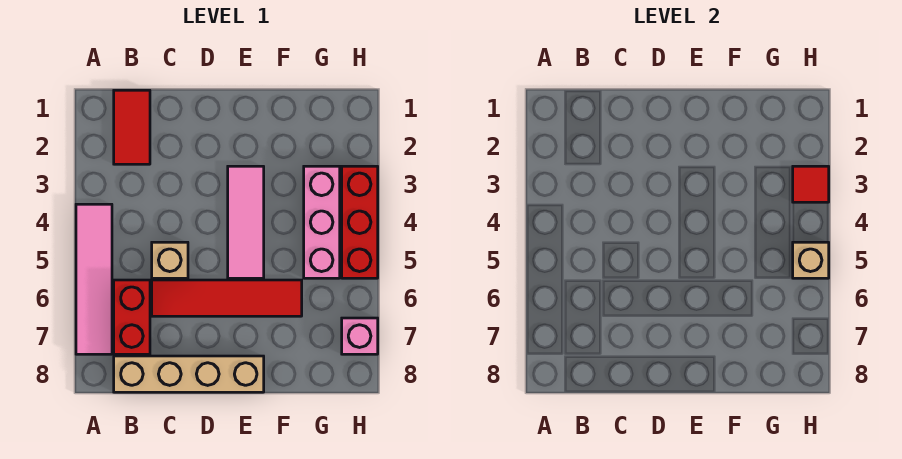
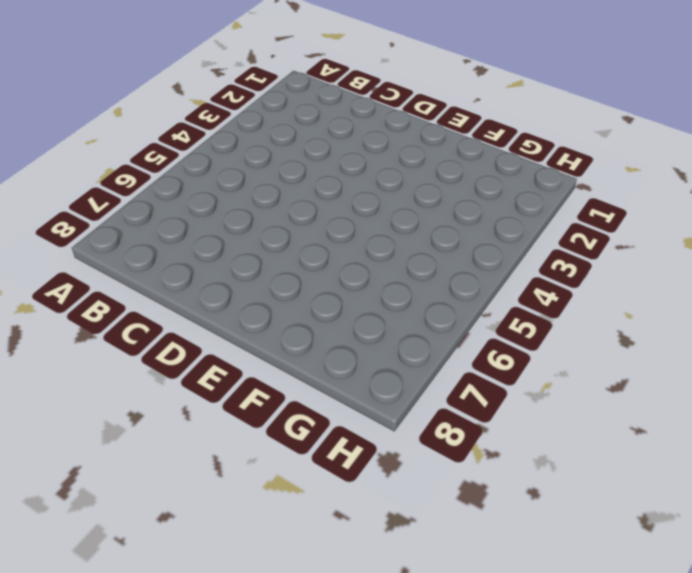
none -> pink tile A4:A7 level 1
none -> red tile B1:B2 level 1
none -> red brick B6:B7 level 1

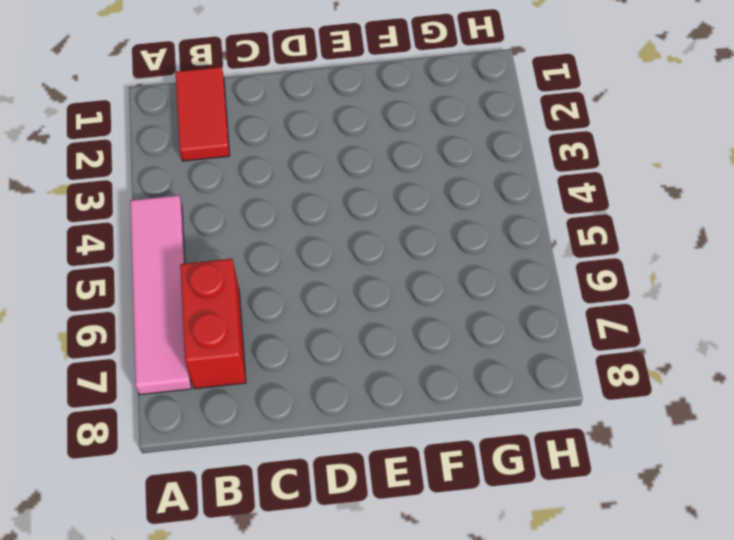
none -> tan brick B8:E8 level 1
none -> tan brick C5 level 1
none -> red tile C6:F6 level 1

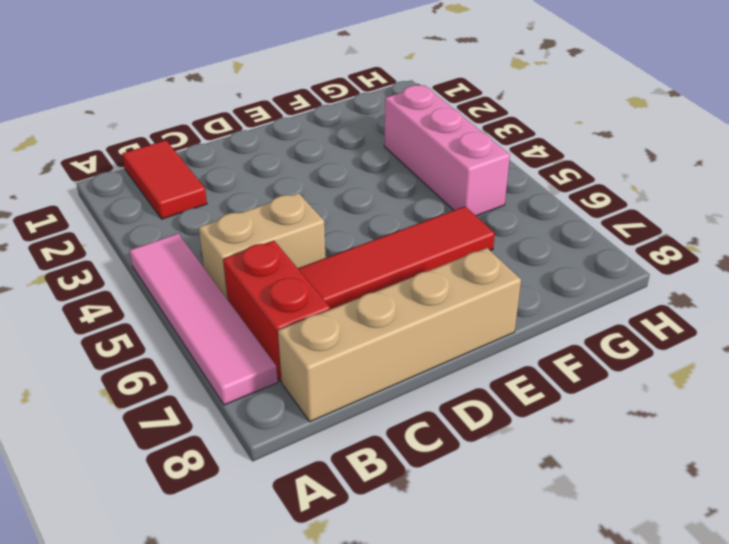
tan brick B5:C5 level 1 -> tan brick C5 level 1
none -> pink tile E3:E5 level 1
none -> red brick H3:H5 level 1
none -> pink brick H7 level 1

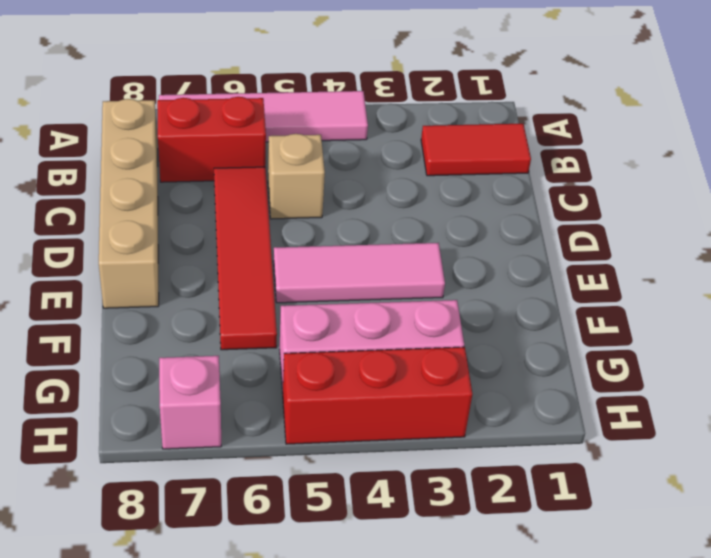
none -> red tile H3 level 2
none -> tan brick H5 level 2

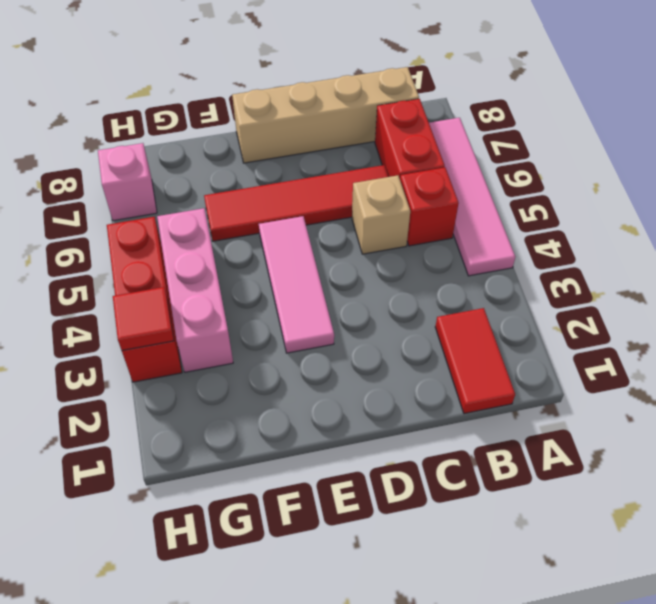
red brick B5 level 1 -> none
none -> tan brick H5 level 2

